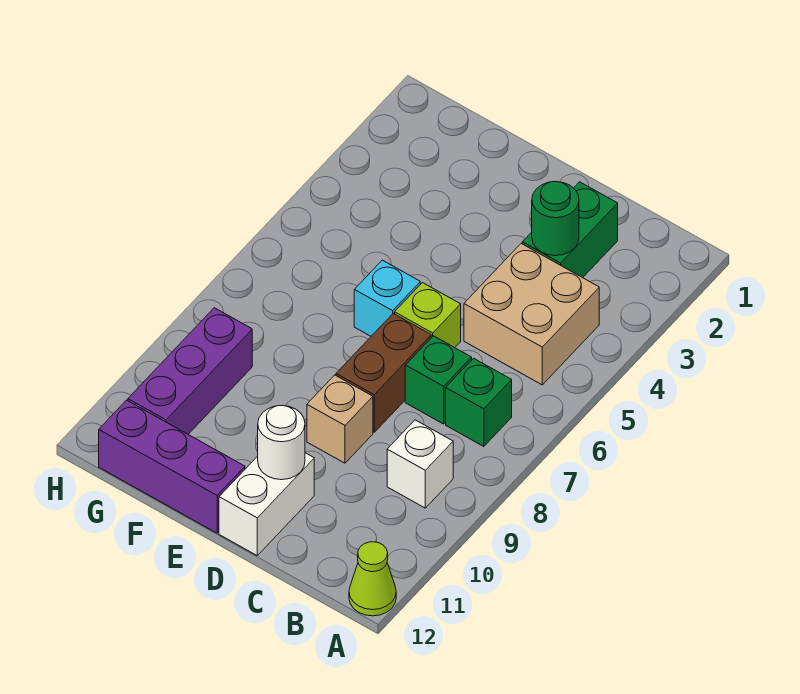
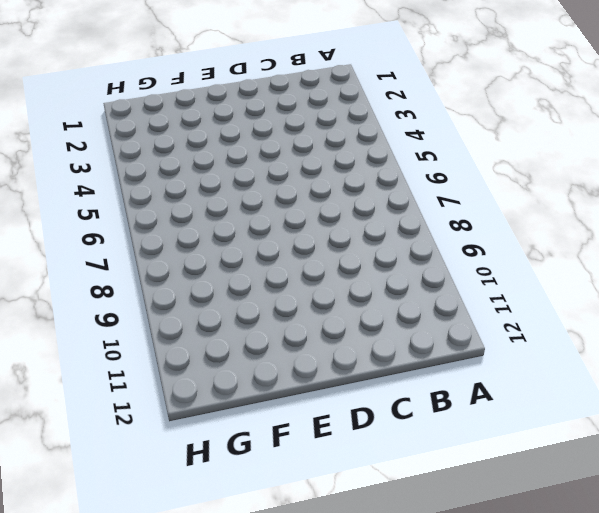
none -> lime cone A12 level 1
none -> tan brick B4:C5 level 1
none -> green brick B7 level 1

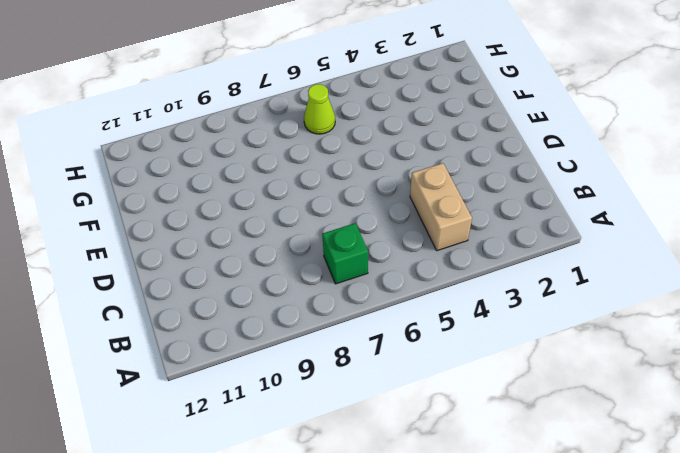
tan brick B4:C4 level 1 -> tan brick B4:C5 level 1
lime cone G6 level 1 -> lime cone A12 level 1
none -> white brick B9 level 1
none -> green brick C2:C3 level 1
none -> green brick C7 level 1

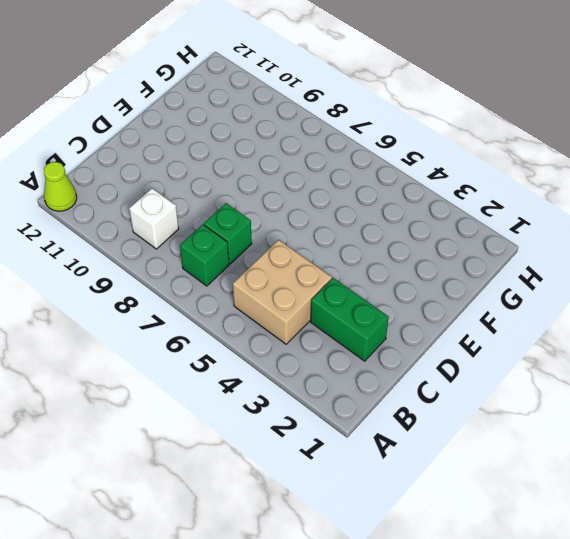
none -> lime brick D6 level 1
none -> brown brick D7:D8 level 1
none -> tan brick D9 level 1

